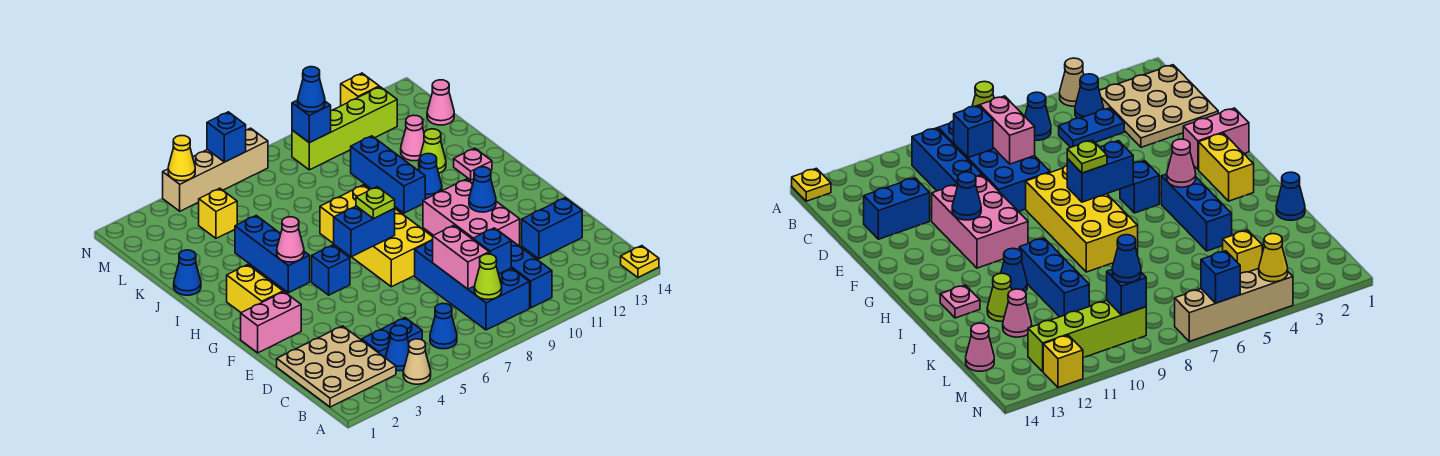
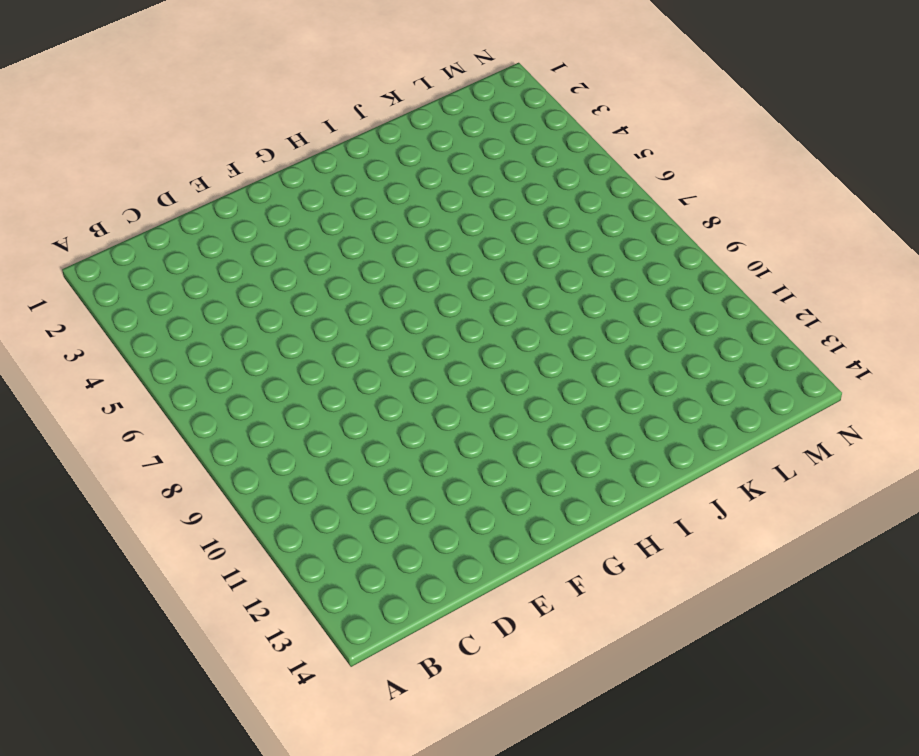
none -> tan cone A4 level 1
none -> yellow plate A14 level 1
none -> tan plate B1:D3 level 1
none -> blue cone B4 level 1

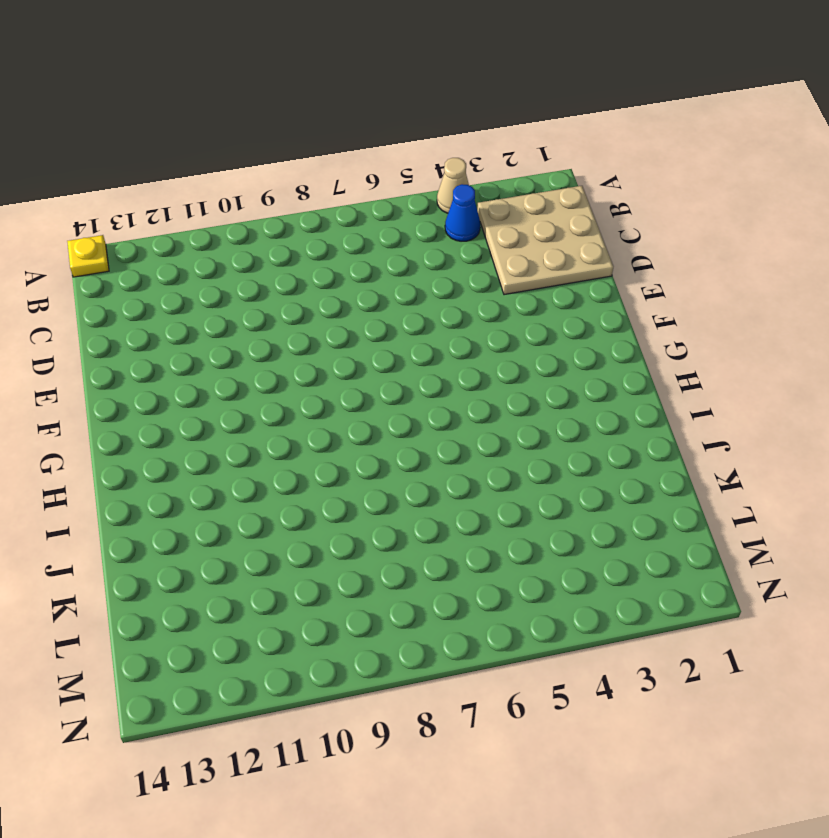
none -> blue cone B6 level 1
none -> blue brick B8:E9 level 1
none -> blue brick B10:D10 level 1
none -> blue plate C4:C5 level 1

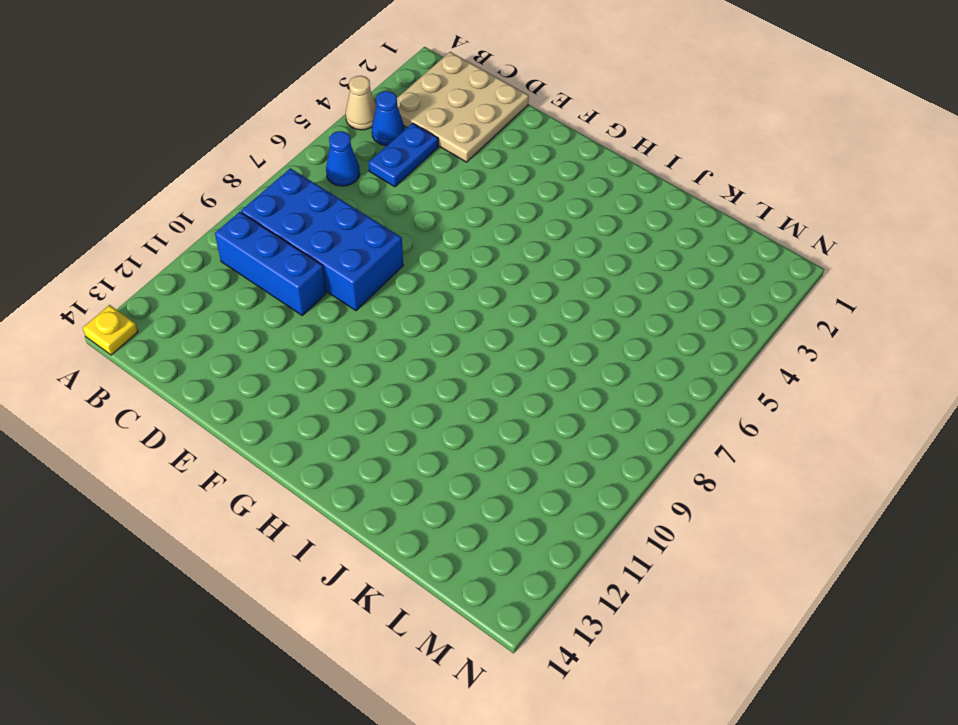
none -> blue brick D12:D13 level 1
none -> pink brick E10:G11 level 1
none -> pink brick F1:F2 level 1
none -> yellow brick F7:I8 level 1

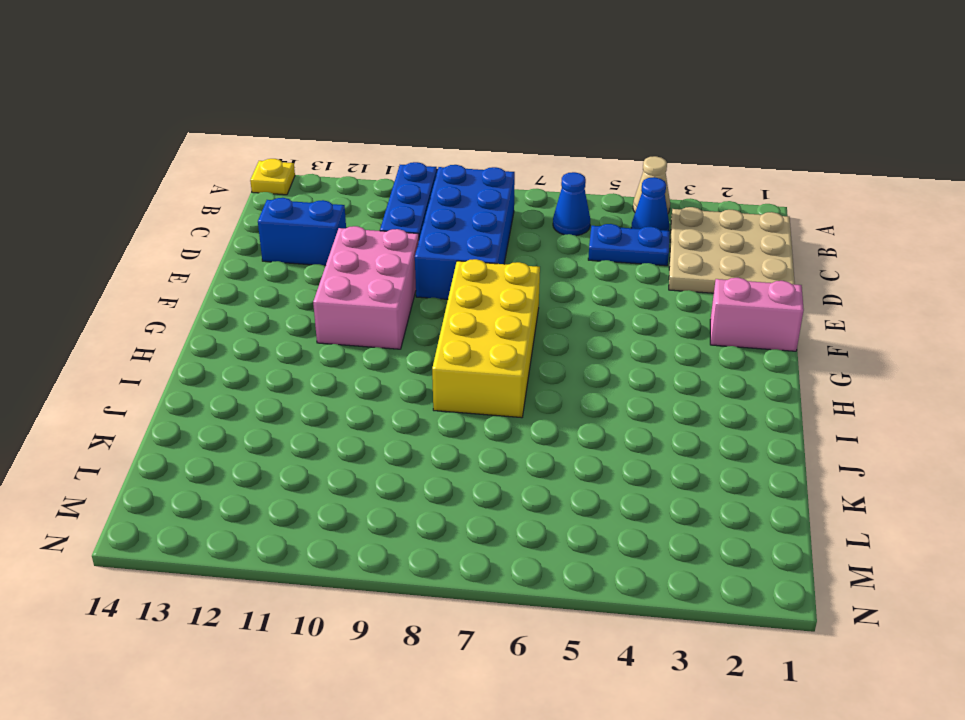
none -> yellow brick G2:H2 level 1
none -> blue brick G5 level 1
none -> blue brick H4:J4 level 1
none -> blue brick I10:K10 level 1

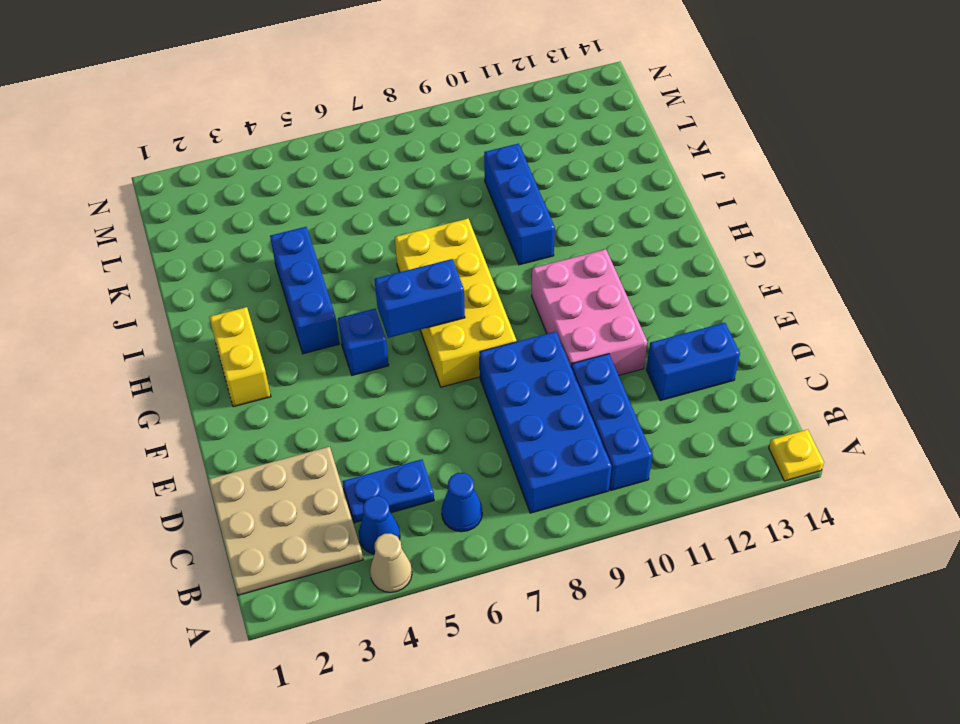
none -> pink brick F1:F2 level 1
none -> blue cone I11 level 1
none -> pink plate I13 level 1
none -> blue cone J1 level 1

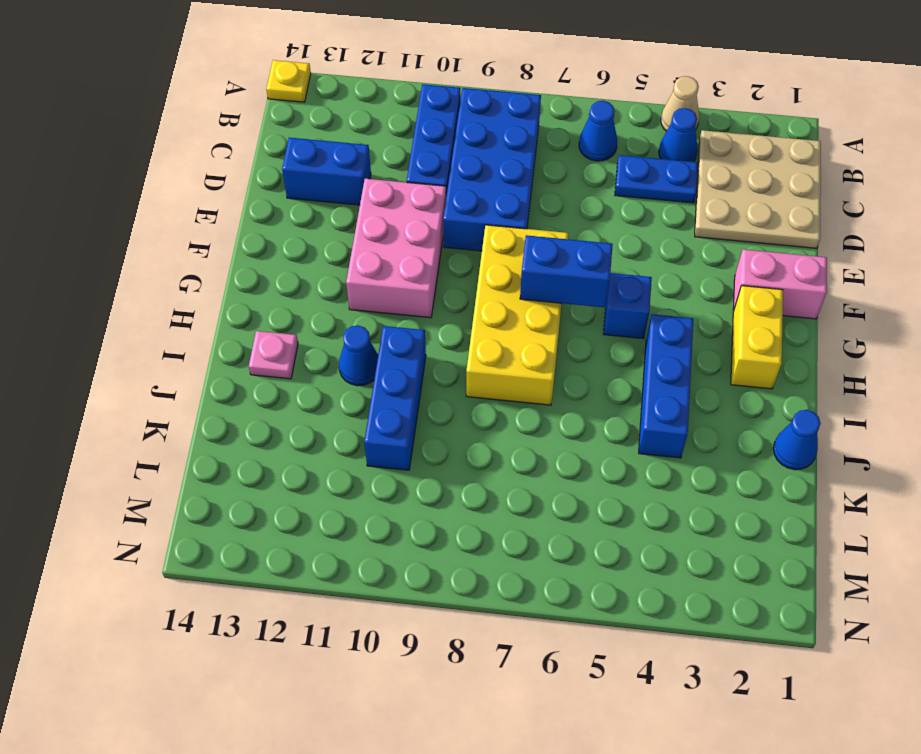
none -> lime cone J12 level 1
none -> pink cone K12 level 1
none -> yellow brick L4 level 1
none -> pink cone L14 level 1

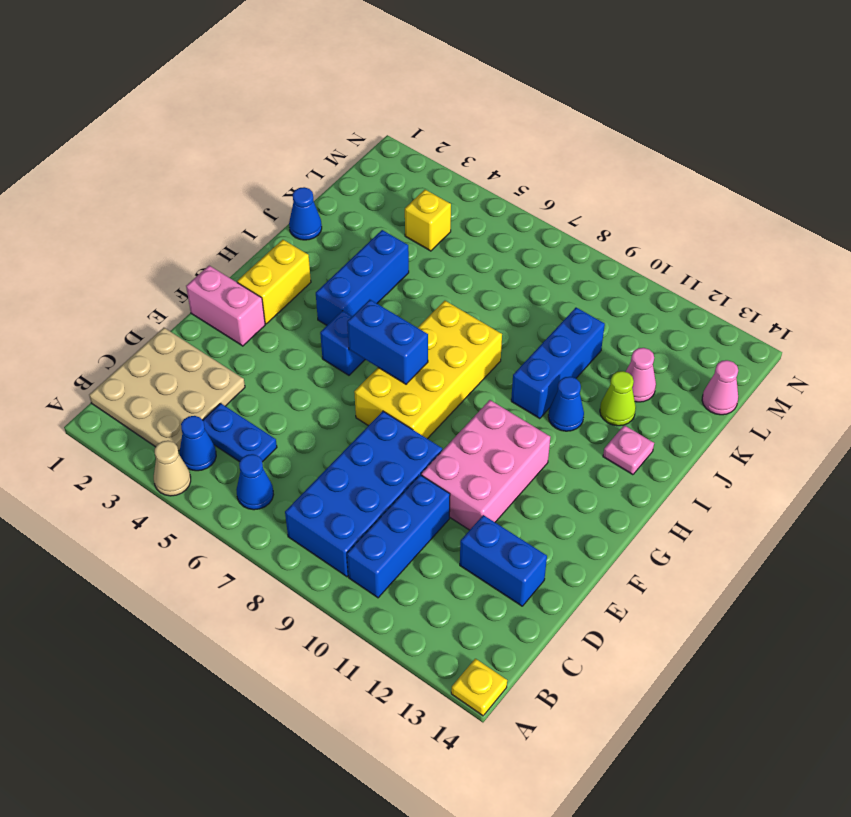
none -> lime brick M9:M12 level 1
none -> tan brick N4:N7 level 1
none -> yellow brick N12 level 1
none -> lime cone B8 level 2

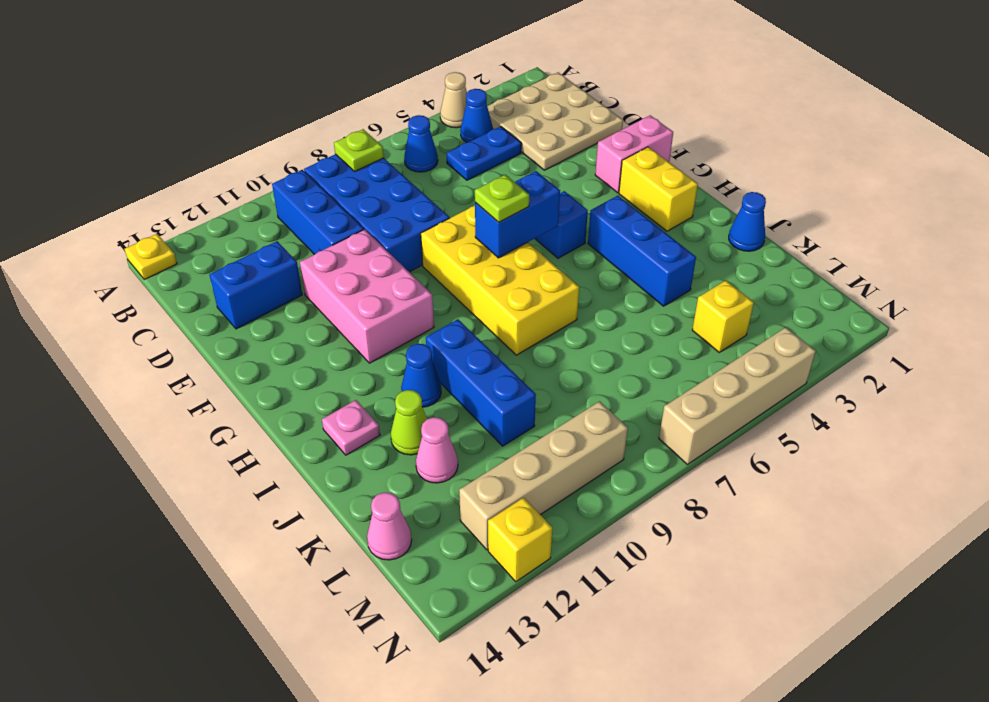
lime plate B8 level 2 -> lime cone B8 level 2
tan brick M9:M12 level 1 -> lime brick M9:M12 level 1
none -> pink brick C8:D8 level 2
none -> blue brick C9 level 2
none -> blue cone F11 level 2
none -> pink cone H4 level 2

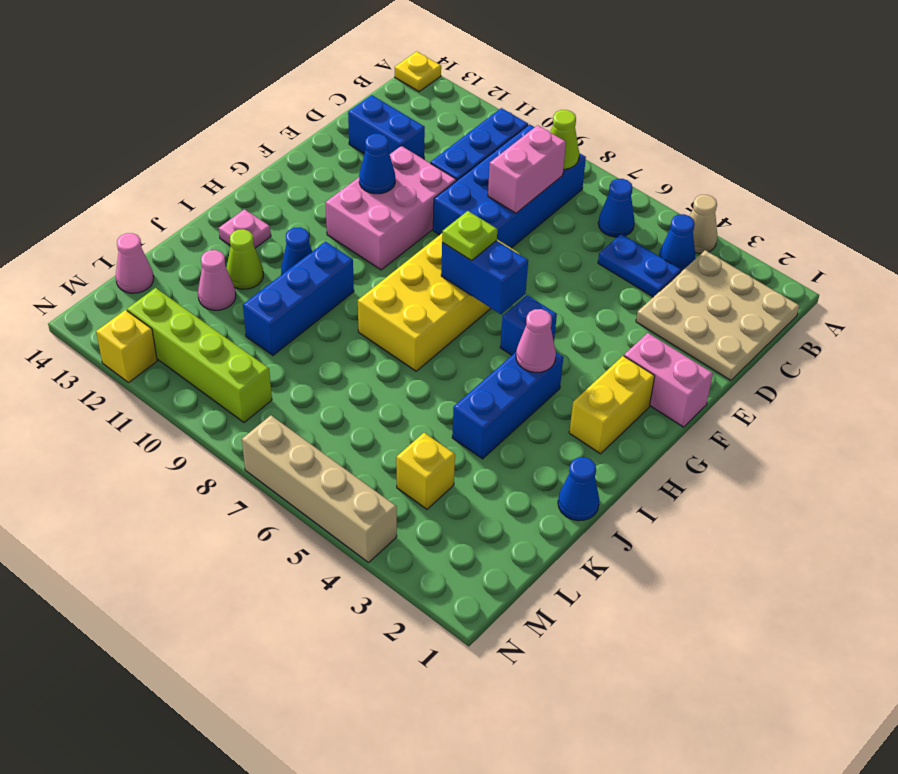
none -> blue brick C9 level 2
none -> blue brick M9 level 2
none -> yellow cone N4 level 2
none -> blue brick N6 level 2

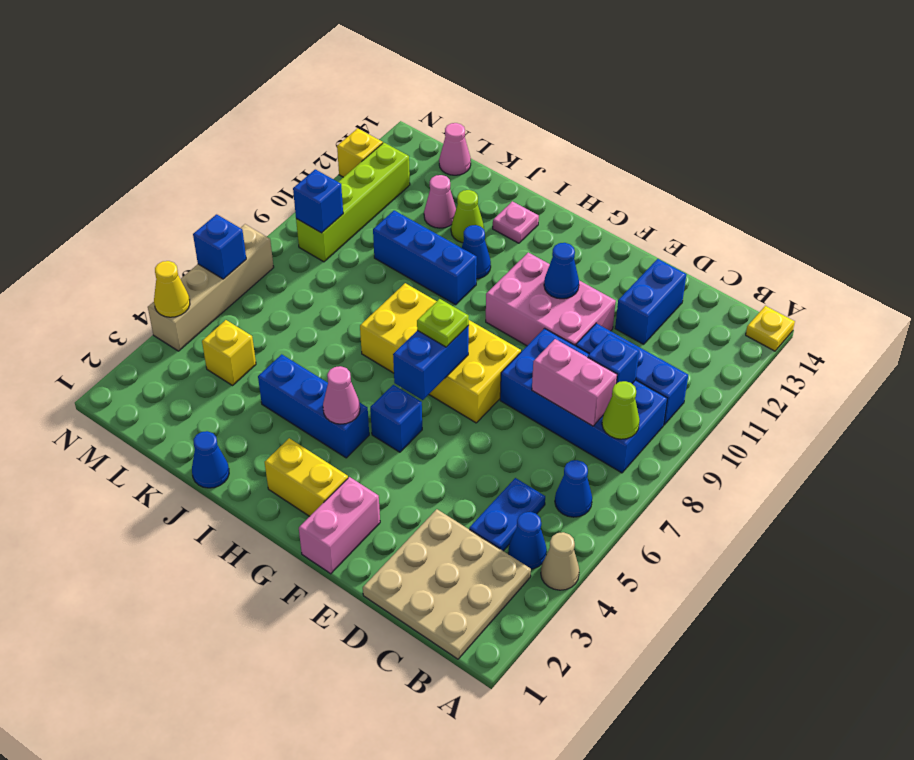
none -> blue cone M9 level 3

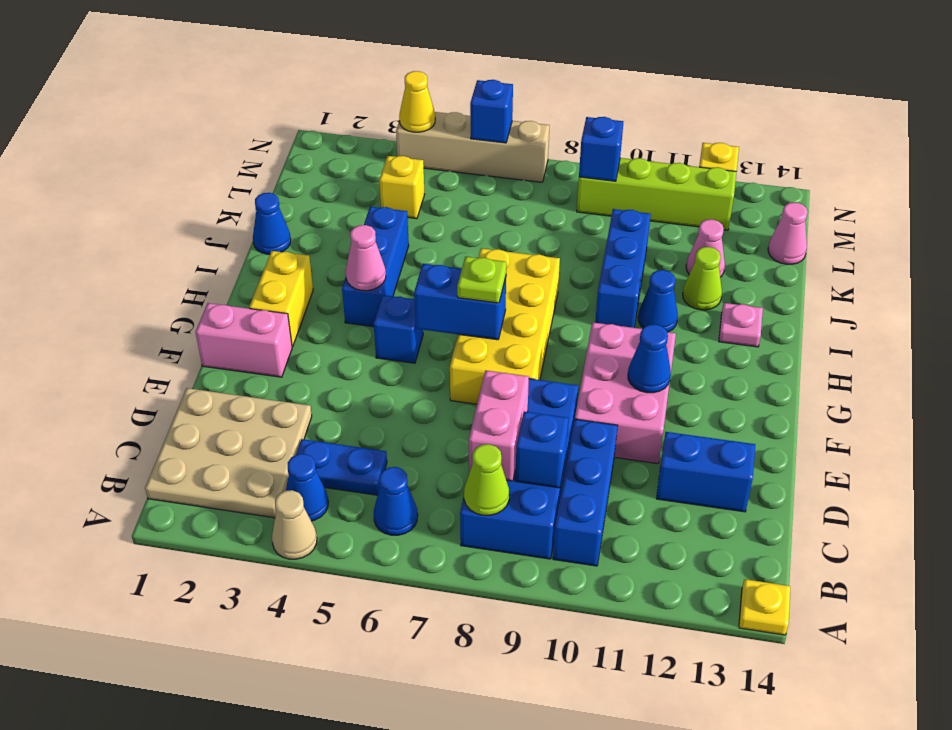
none -> blue cone M9 level 3

